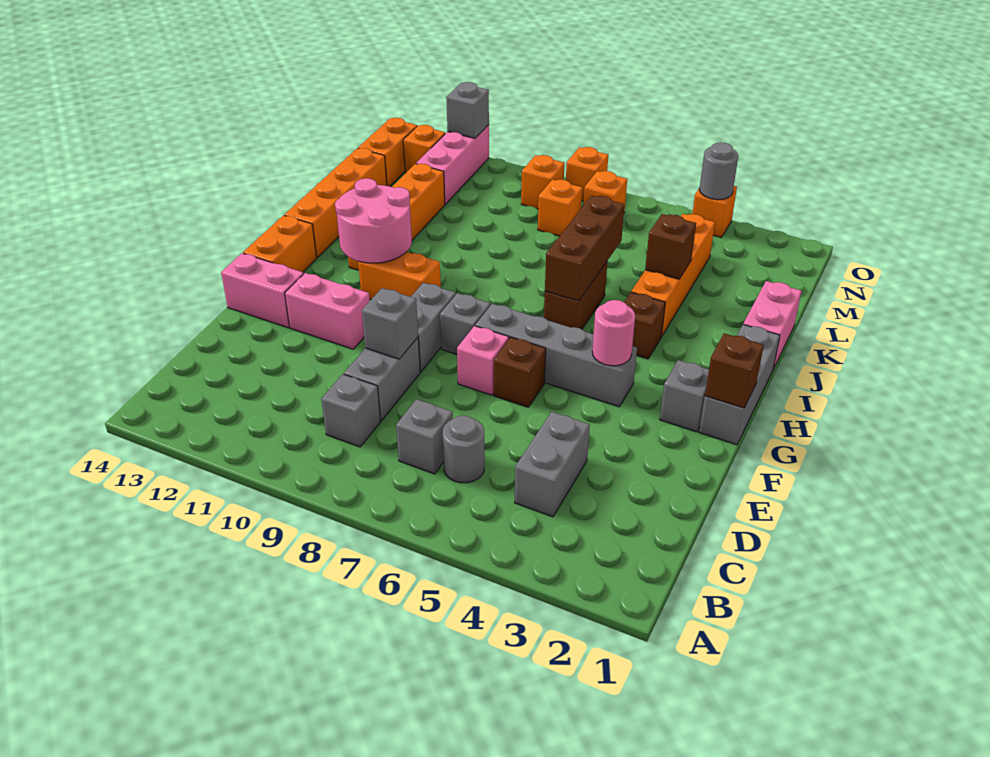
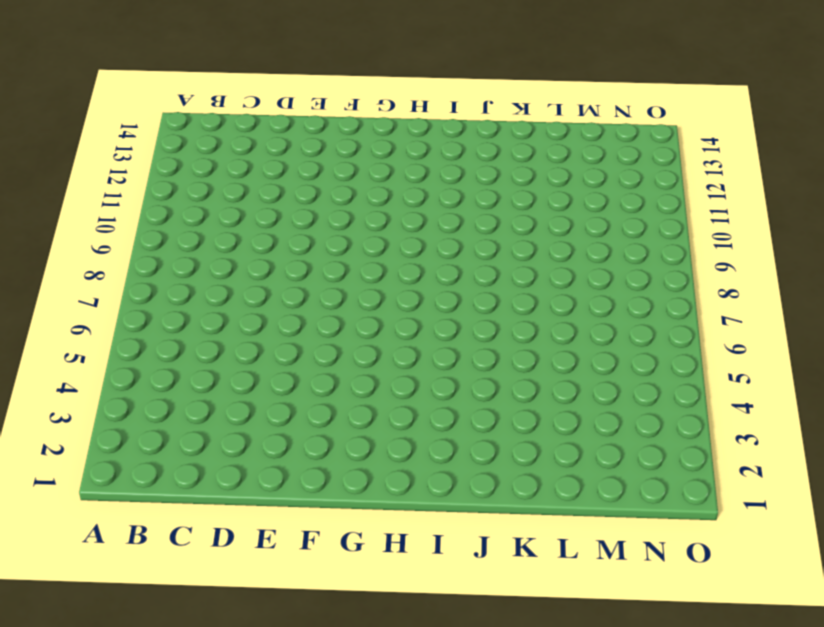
none -> grey brick C4:D4 level 1
none -> grey round brick C6 level 1
none -> grey brick C7 level 1
none -> grey brick C9 level 1

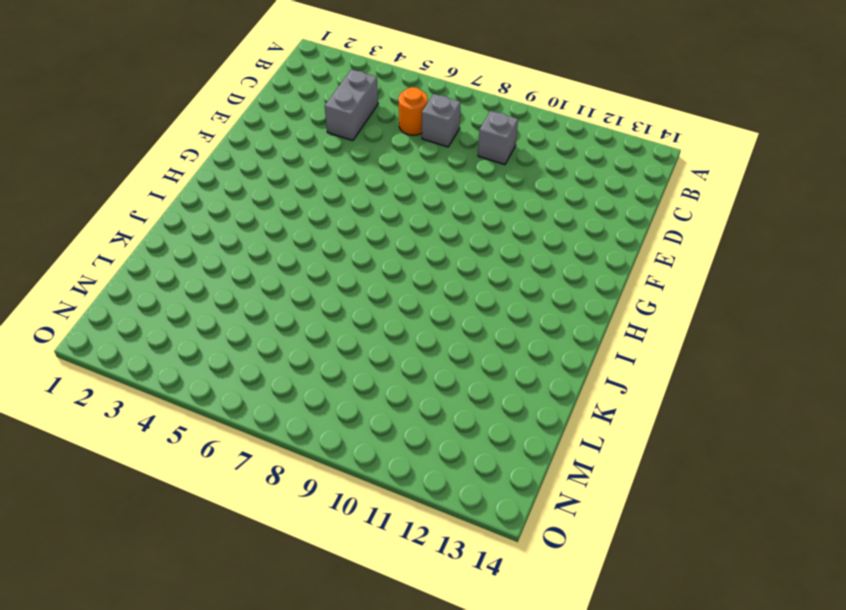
orange round brick C6 level 1 -> grey round brick C6 level 1
none -> grey brick D9:E9 level 1
none -> brown brick F6 level 1
none -> pink brick F7 level 1
none -> grey brick F9:G9 level 1

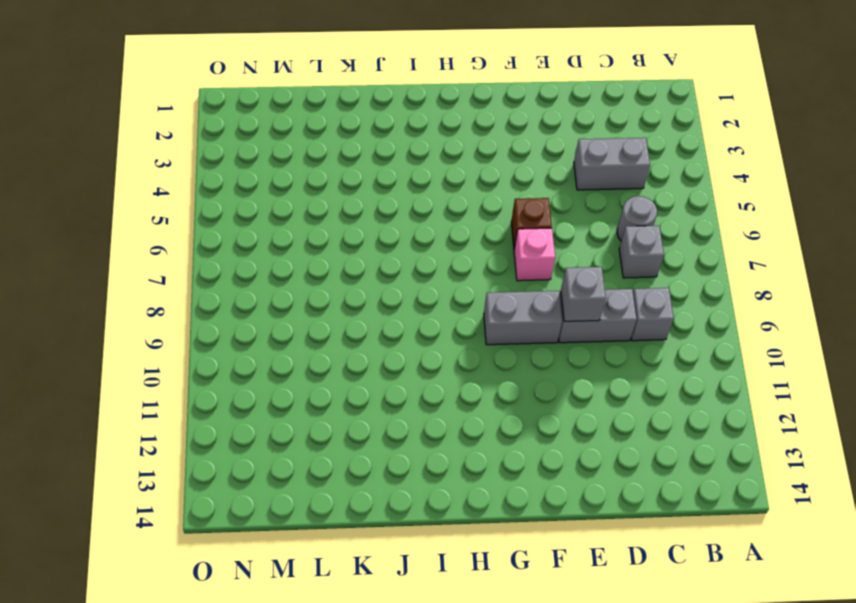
none -> pink brick F11:F12 level 1
none -> pink brick F13:F14 level 1
none -> grey brick G1:I1 level 1
none -> grey brick G2 level 1

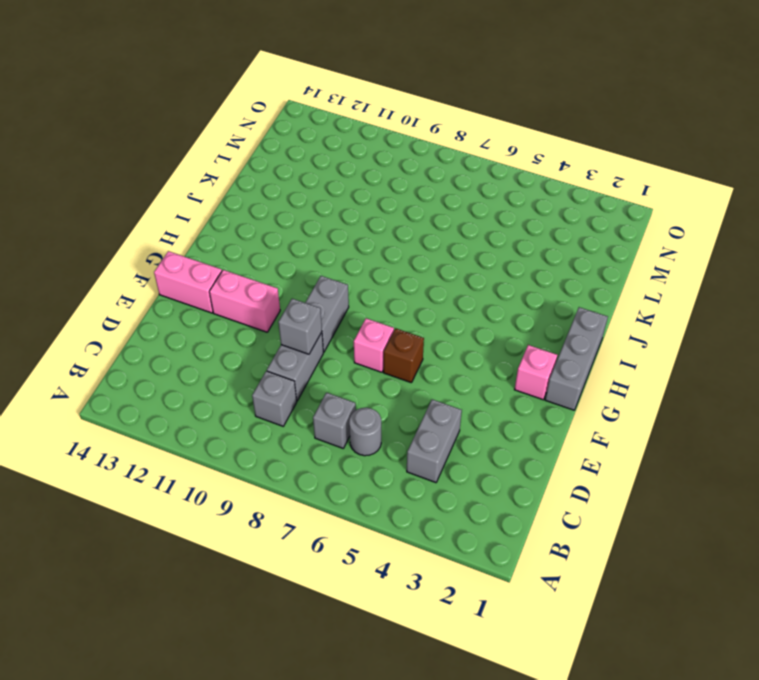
pink brick G2 level 1 -> grey brick G2 level 1
none -> grey brick G4:G7 level 1
none -> grey brick G8 level 1
none -> orange brick G14:H14 level 1
none -> orange brick H10:H11 level 1

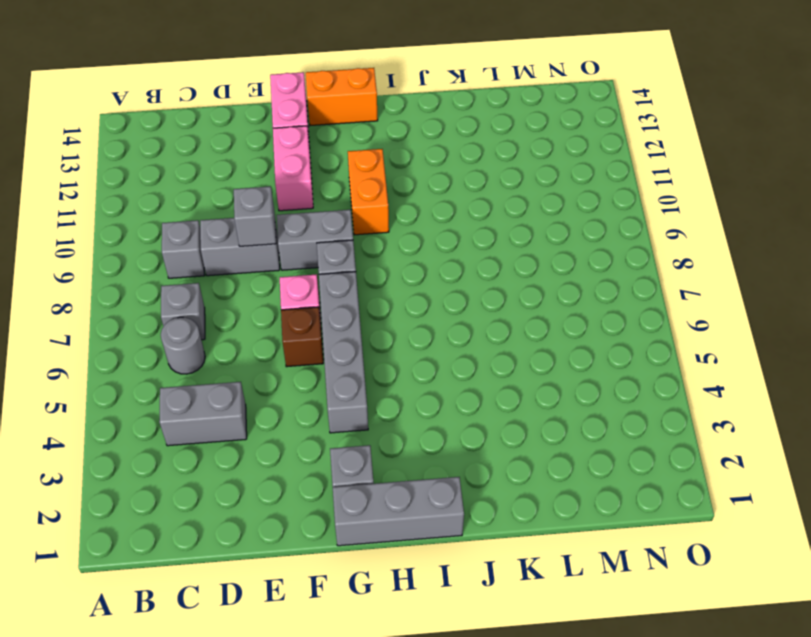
none -> brown brick I4 level 1
none -> brown brick I6:J6 level 1
none -> orange brick I12:L12 level 1
none -> orange brick I14:L14 level 1

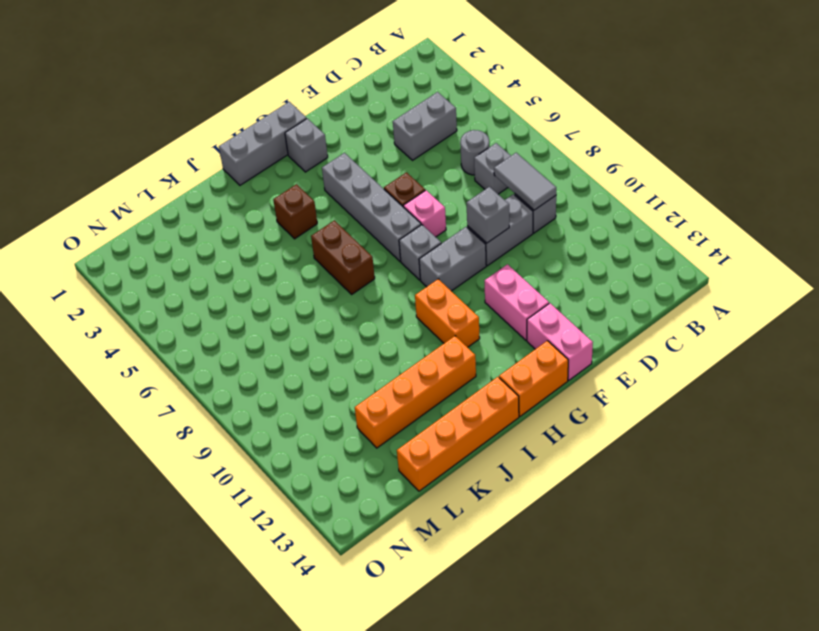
grey tile C8:C9 level 2 -> none
brown brick I6:I7 level 1 -> brown brick I6:J6 level 1
none -> pink brick J1:K1 level 1
none -> orange brick J4:M4 level 1
none -> orange brick M8 level 1
none -> pink brick M12:O12 level 1

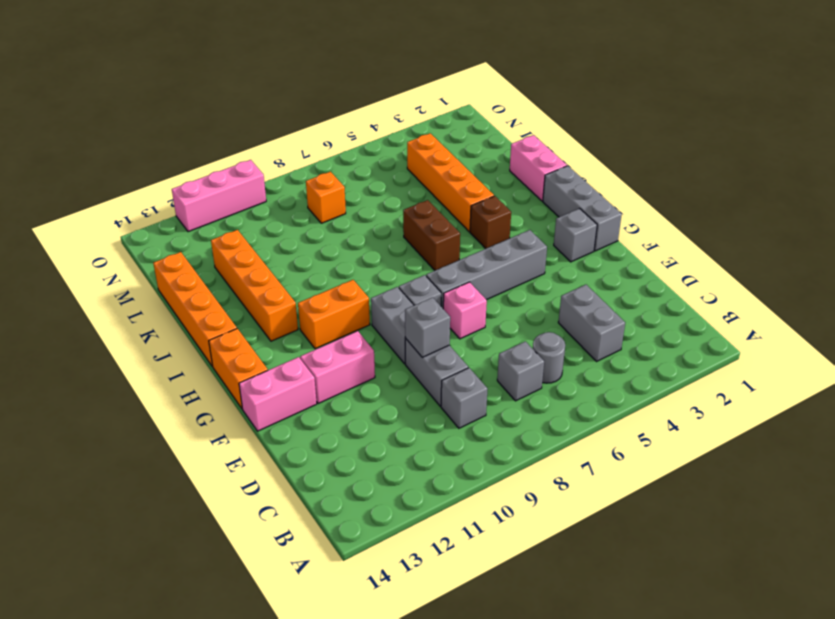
pink brick O10:O12 level 1 -> pink brick M12:O12 level 1
none -> brown brick F6 level 1
none -> orange brick M14:N14 level 1
none -> orange brick N7 level 1
none -> orange brick N9 level 1

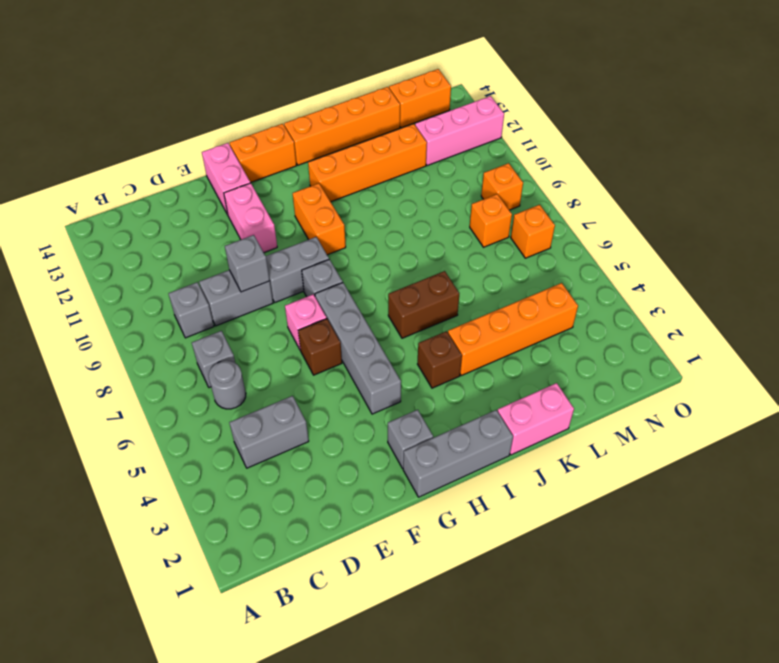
none -> orange brick N13 level 1
none -> orange brick O4 level 1
none -> orange brick O8 level 1
none -> brown brick G1 level 2

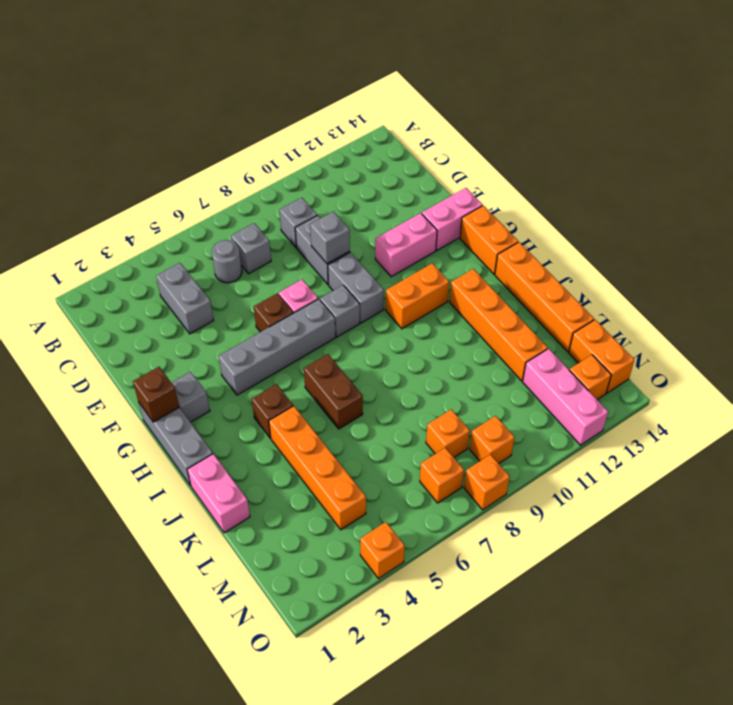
none -> pink round brick G4 level 2
none -> pink round brick H11:I12 level 2
none -> brown brick I6:K6 level 2
none -> brown brick K4 level 2

